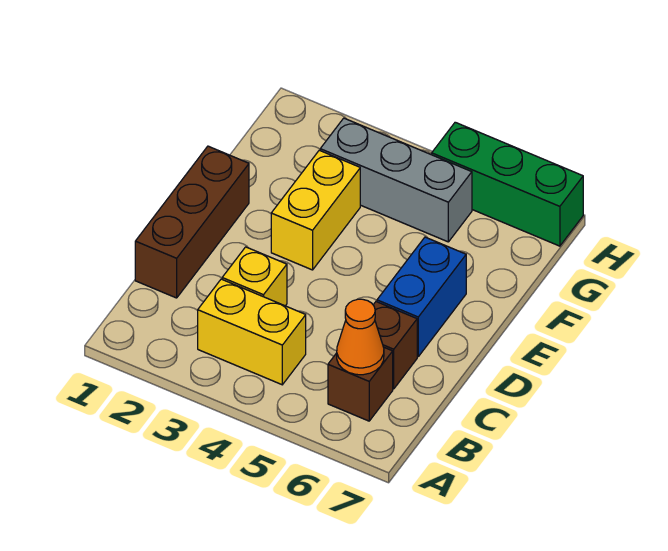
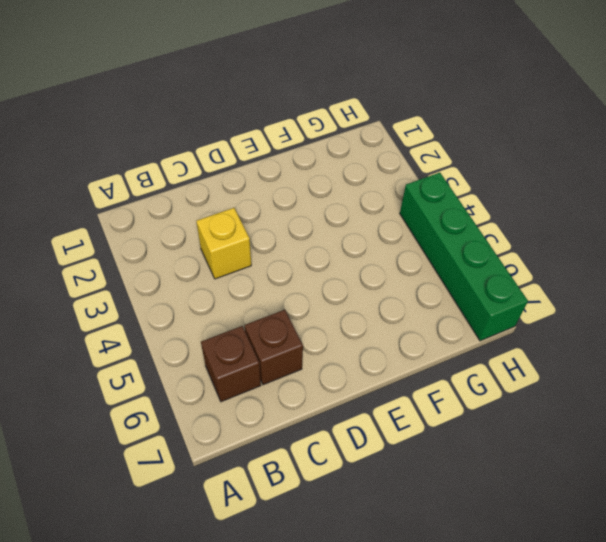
green brick H4:H7 level 1 -> green brick H5:H7 level 1
none -> yellow brick B3:B4 level 1
none -> brown brick C1:E1 level 1

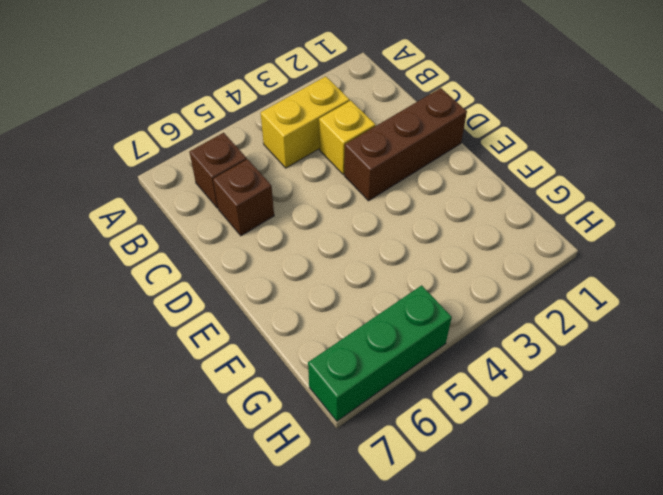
brown brick D1:D3 level 1 -> brown brick C1:E1 level 1
none -> blue brick D6:E6 level 1
none -> yellow brick E3:F3 level 1

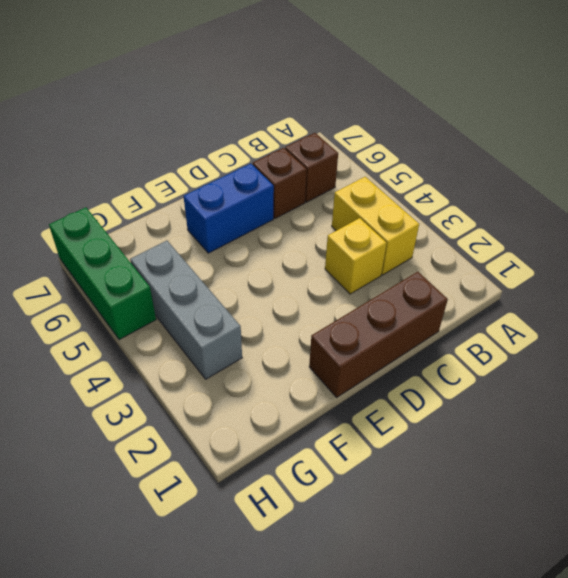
none -> yellow brick E3:F3 level 1
none -> orange cone B6 level 2

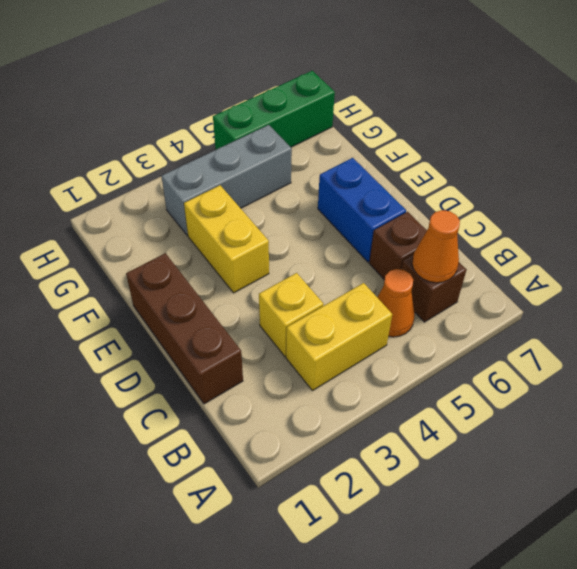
orange cone B5 level 1 -> none

